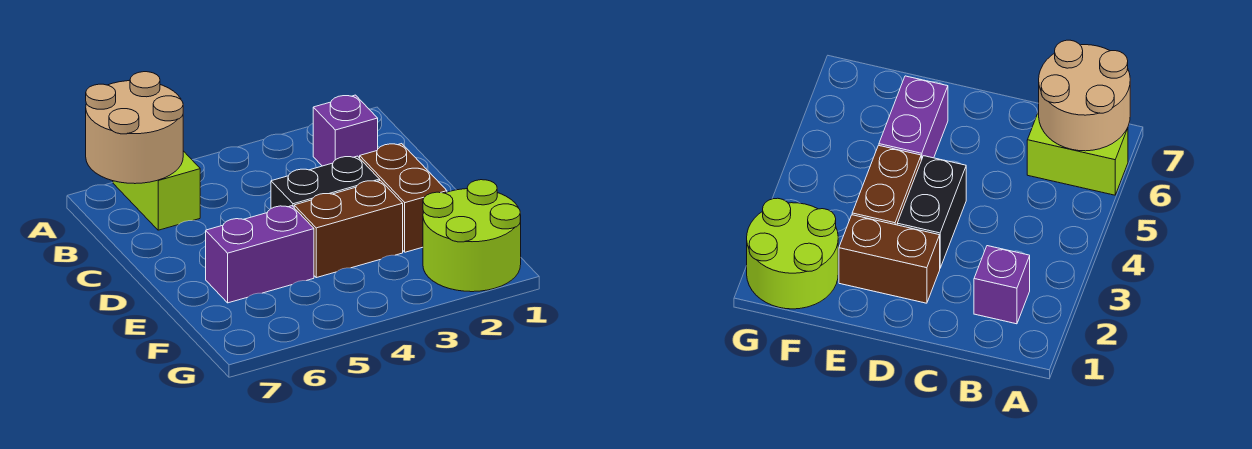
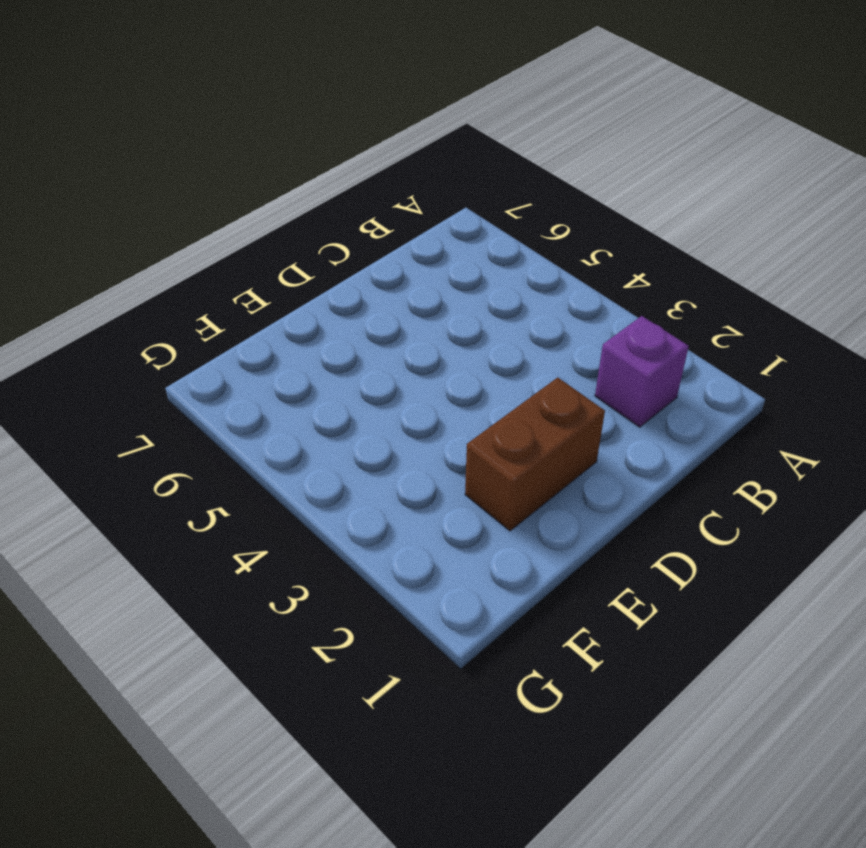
none -> lime brick A6:B6 level 1
none -> black brick D3:D4 level 1

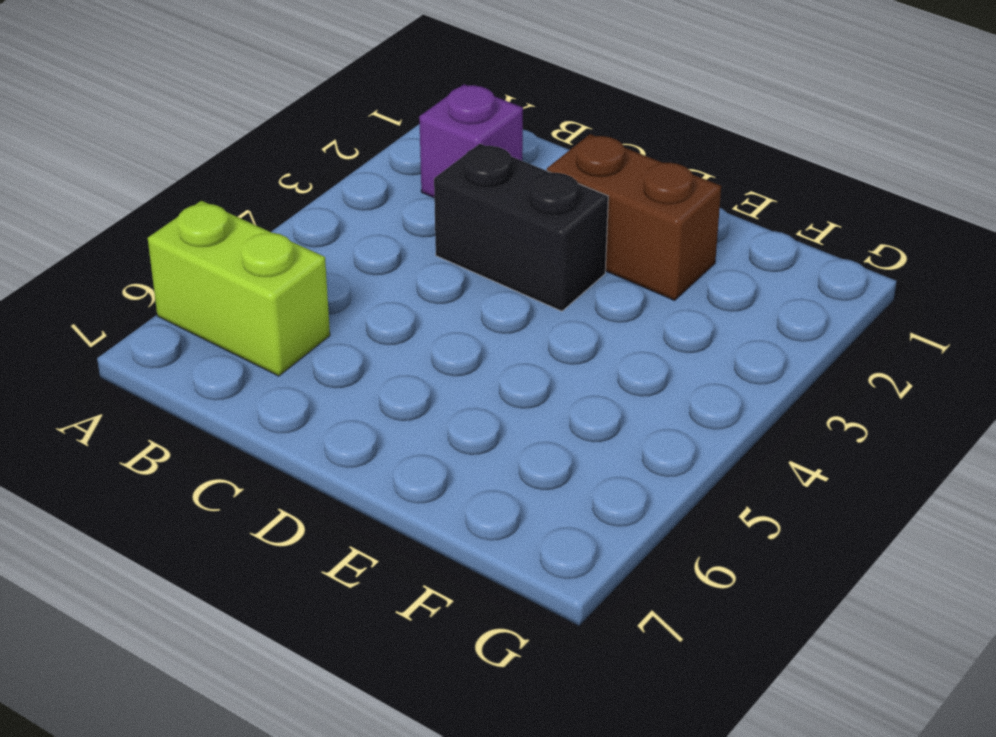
black brick C3:D3 level 1 -> black brick D3:D4 level 1
none -> brown brick E3:E4 level 1
none -> purple brick E5:E6 level 1

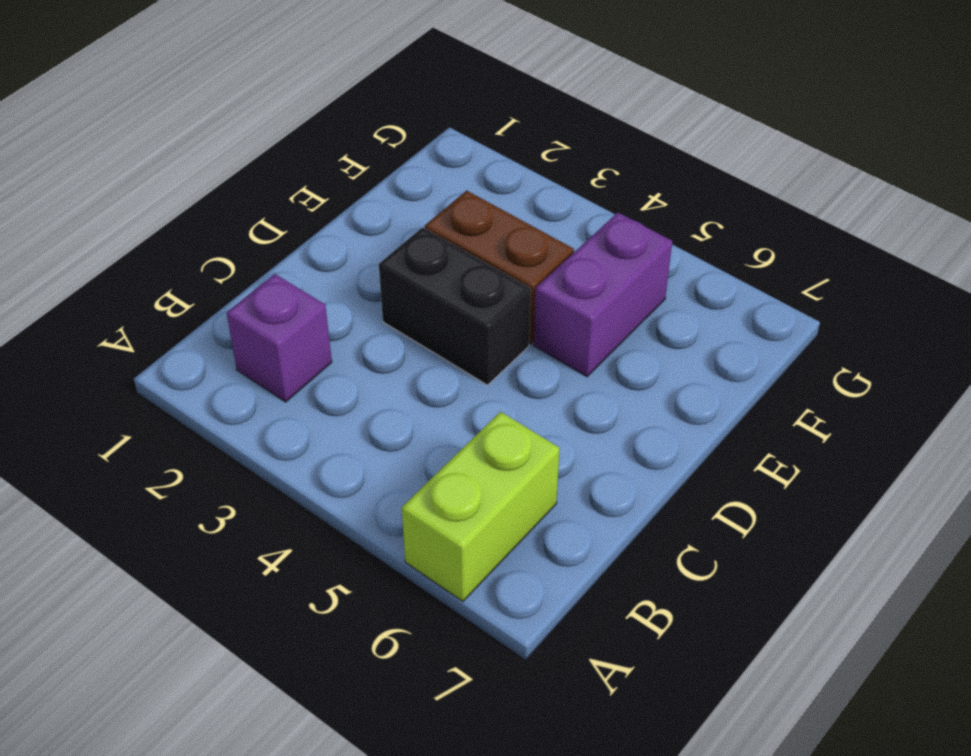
purple brick E5:F5 level 1 -> purple brick E5:E6 level 1
none -> brown brick D2:E2 level 1
none -> lime round brick F1:G2 level 1

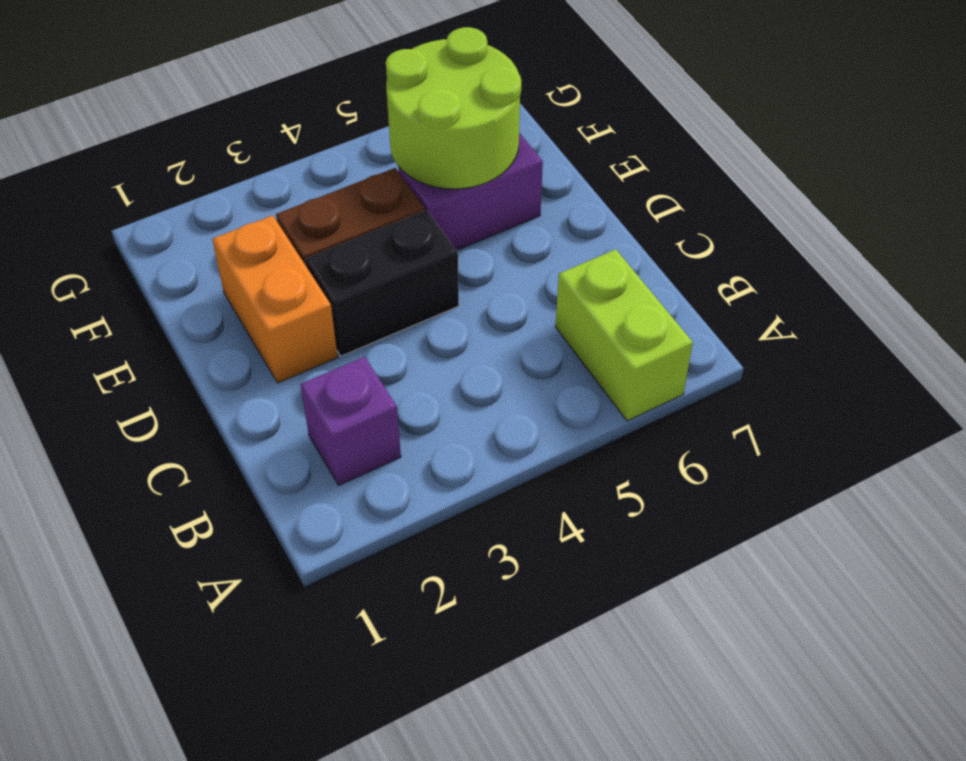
orange brick D2:E2 level 1 -> brown brick D2:E2 level 1
lime round brick E5:F6 level 2 -> lime round brick F1:G2 level 1
none -> tan round brick A6:B7 level 2

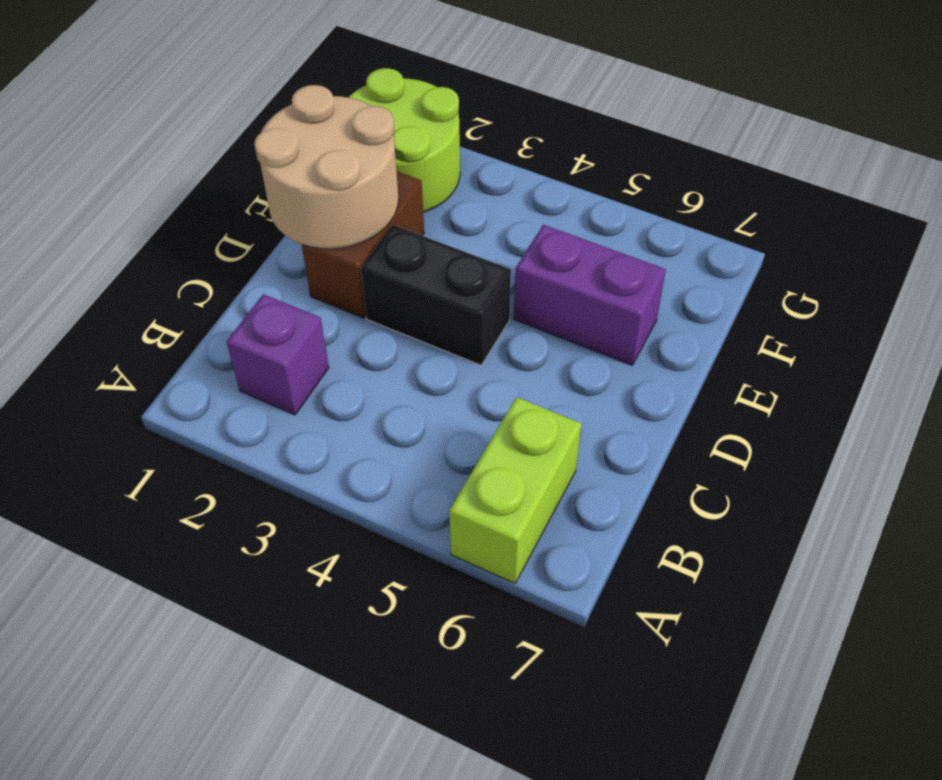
tan round brick D1:E2 level 2 -> tan round brick A6:B7 level 2
none -> brown brick E3:E4 level 1

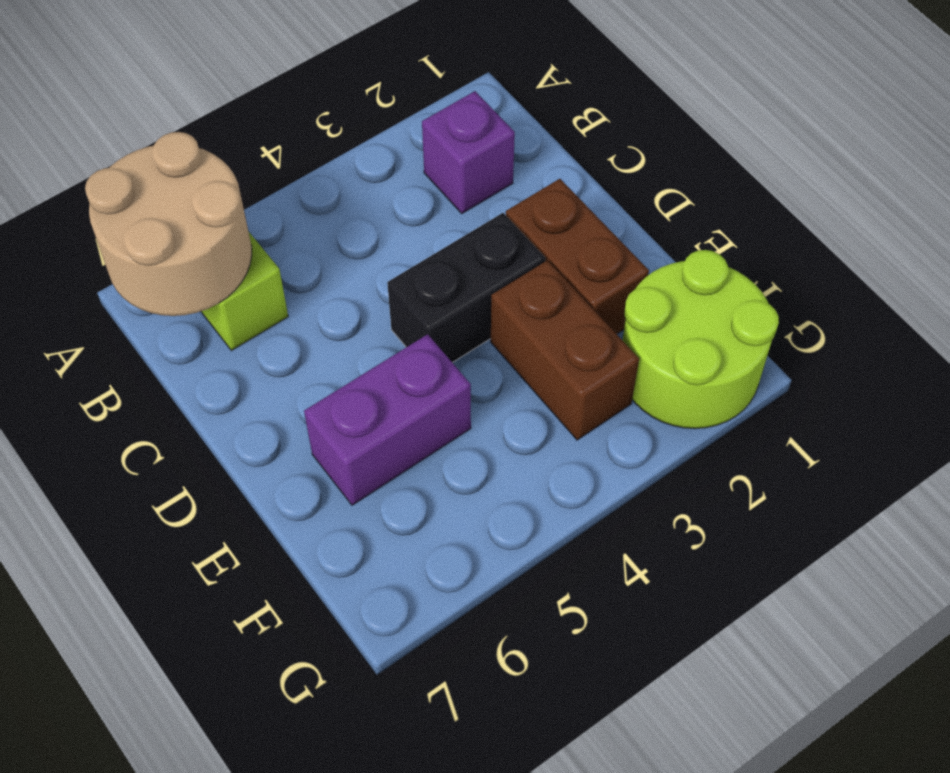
brown brick E3:F3 level 1 -> brown brick E3:E4 level 1

